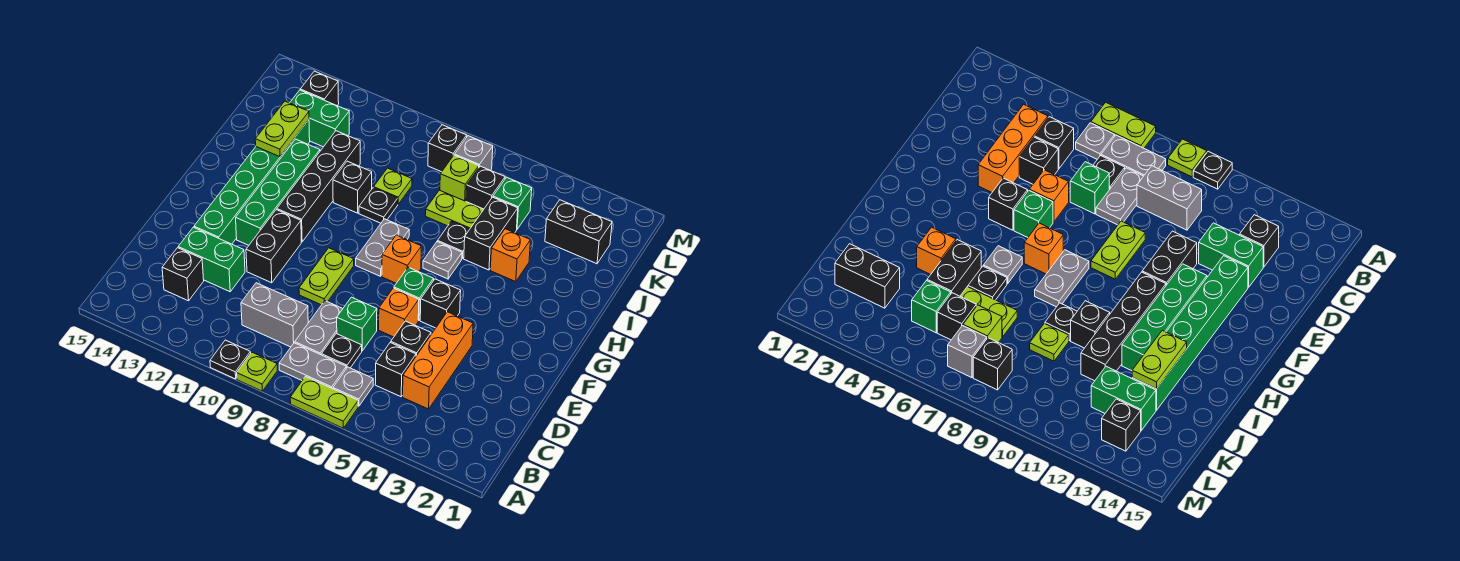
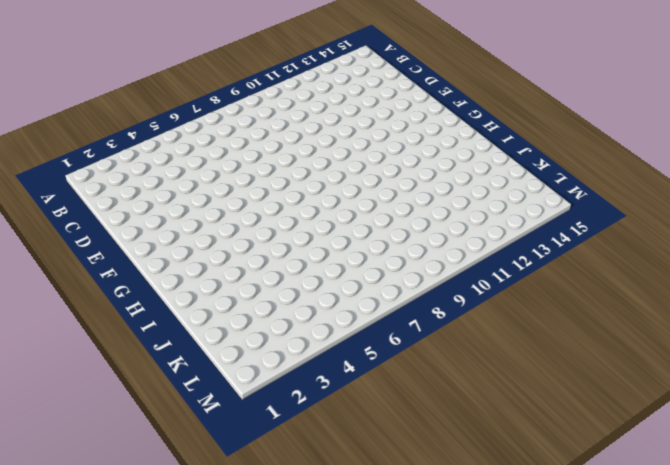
none -> lime plate A6:A7 level 1
none -> lime plate A9 level 1
none -> black plate A10 level 1
none -> grey plate B6 level 1

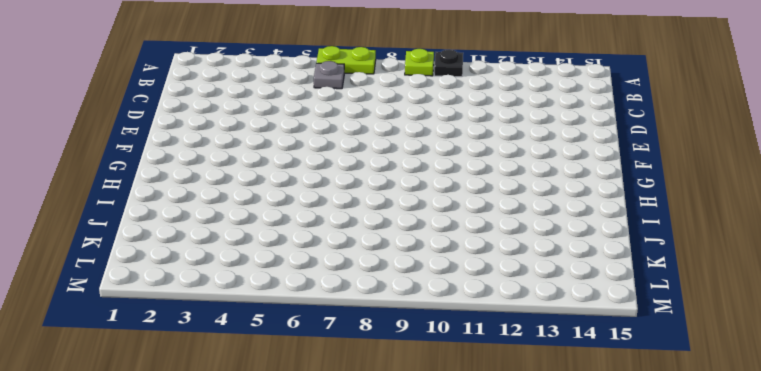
none -> grey plate B7:B8 level 1
none -> orange brick C4:E4 level 1
none -> black brick C5 level 1
none -> black plate C7 level 1

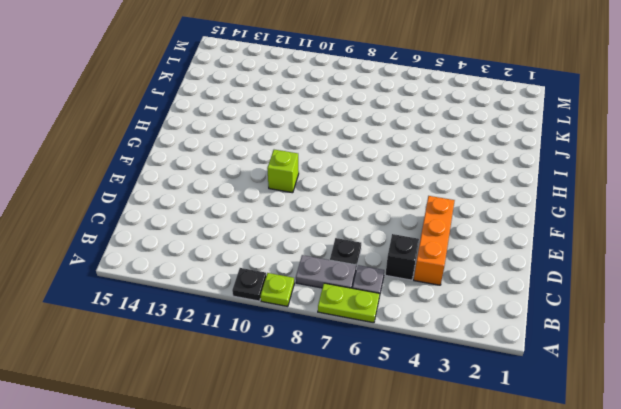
lime brick F10 level 1 -> lime brick K7 level 1
none -> grey plate C8:D8 level 1
none -> grey brick C9:C10 level 1
none -> black brick C13 level 1
none -> black brick D5 level 1

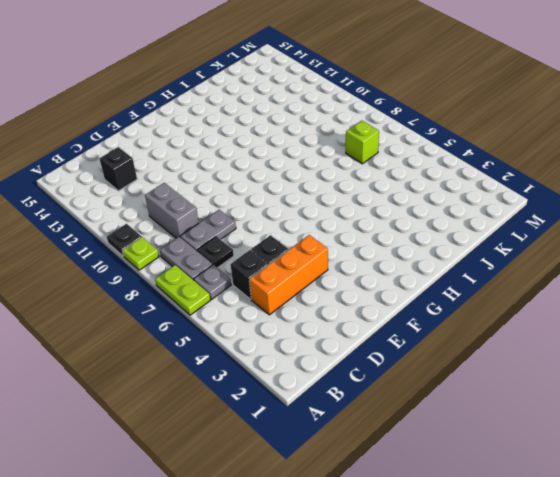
none -> green brick D7 level 1
none -> green brick D12:D13 level 1
none -> orange brick E6 level 1
none -> lime plate E9:F9 level 1

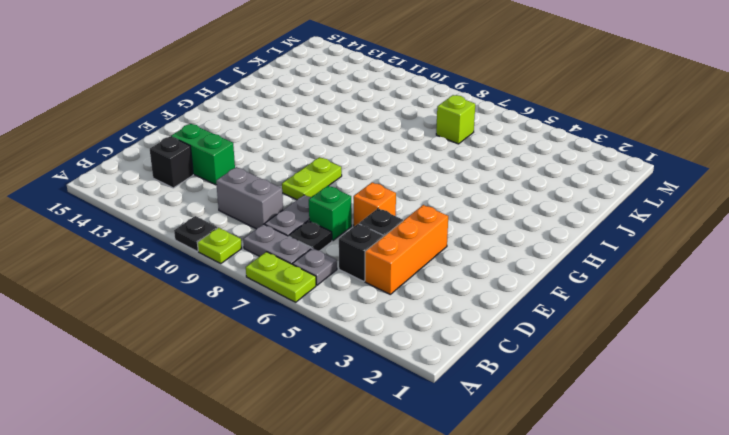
none -> black brick E11:F11 level 1
none -> green brick E13:J13 level 1
none -> black brick F5 level 1
none -> green brick F6 level 1

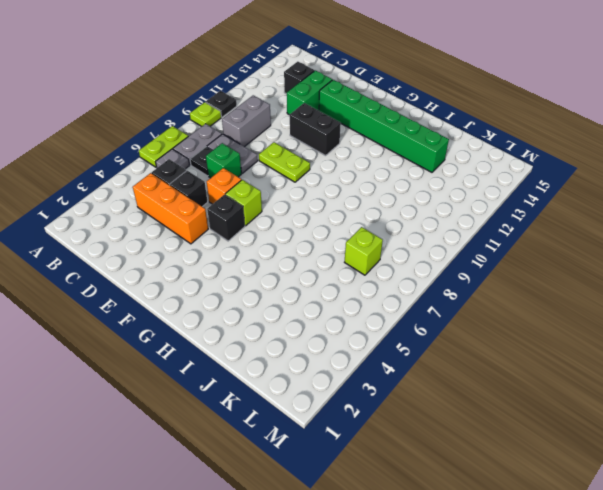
lime brick F6 level 1 -> green brick F6 level 1
none -> green brick F12:I12 level 1
none -> orange brick G7 level 1
none -> grey plate G8:H8 level 1
none -> black brick G11:J11 level 1

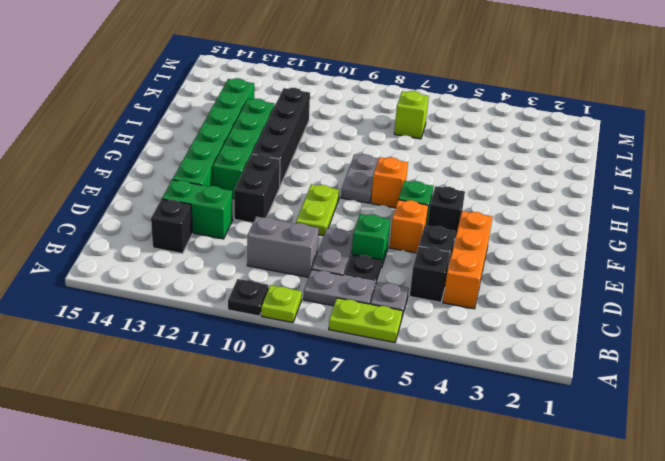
none -> grey plate H6 level 1
none -> orange brick I4 level 1
none -> black brick I5:J5 level 1
none -> black plate I6 level 1

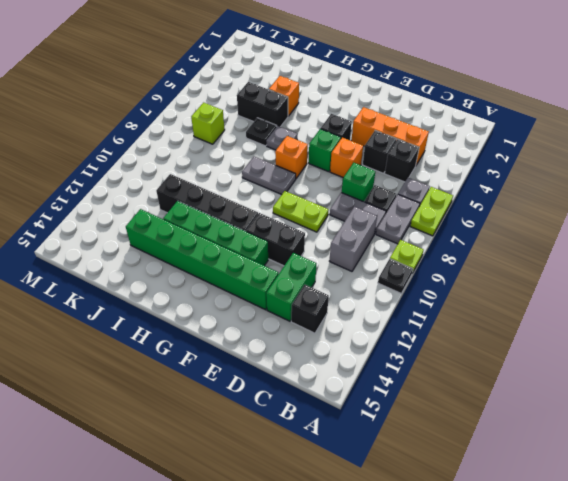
none -> black plate I9 level 1
none -> black brick I10 level 1
none -> lime plate J6:J7 level 1
none -> lime plate J9 level 1

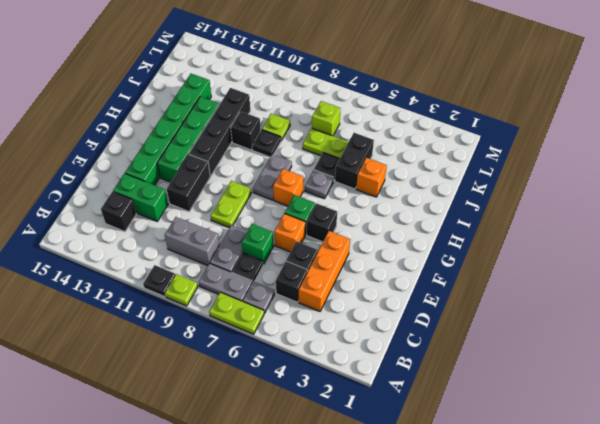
none -> black brick K2:K3 level 1
none -> green brick K5 level 1
none -> black brick K6 level 1
none -> green brick K12:K13 level 1

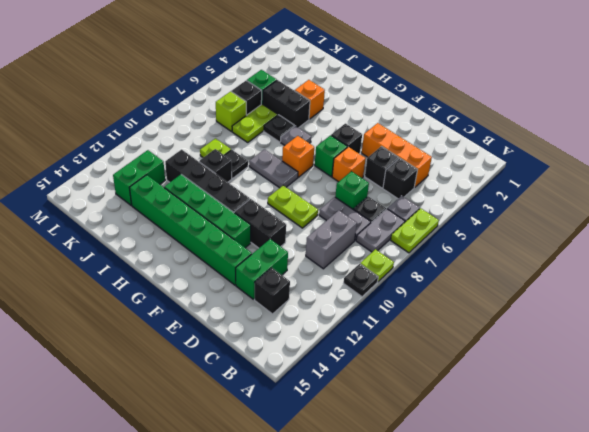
none -> black brick K2:K3 level 1
none -> grey brick L7 level 1
none -> black brick L8 level 1
none -> black brick L13 level 1

